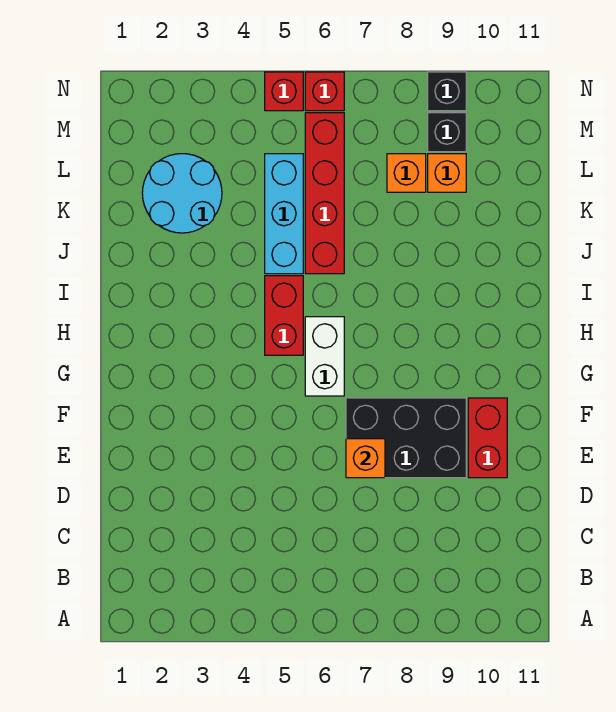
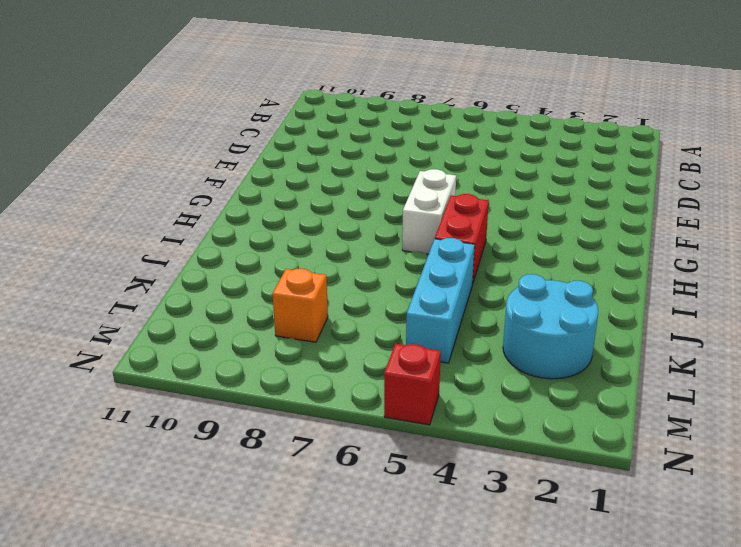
none -> black brick E7:F9 level 1
none -> red brick E10:F10 level 1
none -> red brick J6:M6 level 1

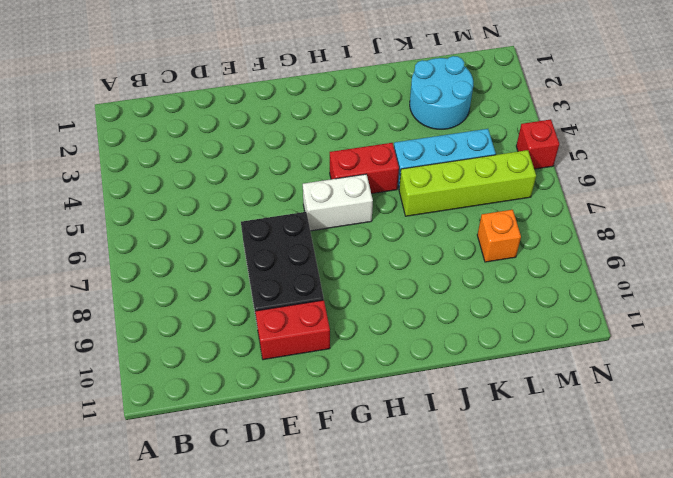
lime brick J6:M6 level 1 -> red brick J6:M6 level 1
none -> orange brick L9 level 1
none -> black brick M9 level 1
none -> red brick N6 level 1

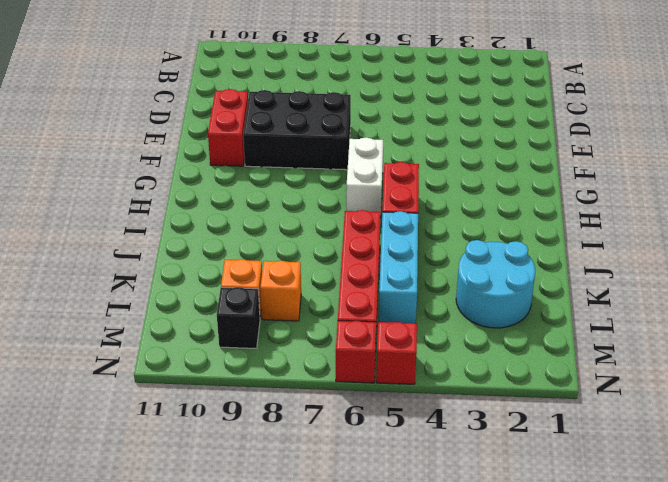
none -> black brick N9 level 1
none -> orange brick E7 level 2

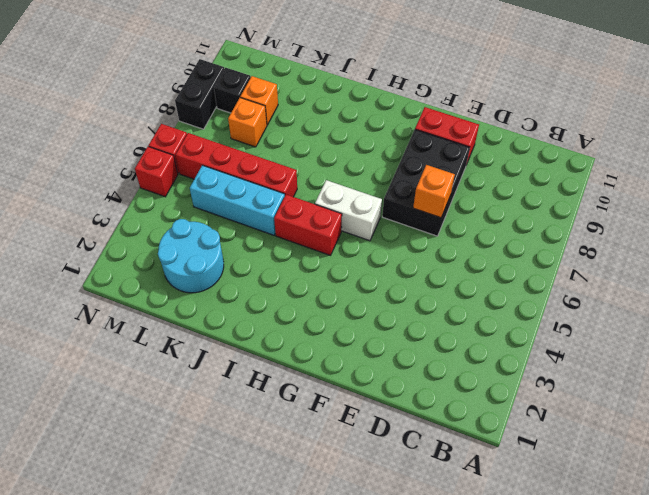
black brick N8:N9 level 1 -> black brick N9 level 1

